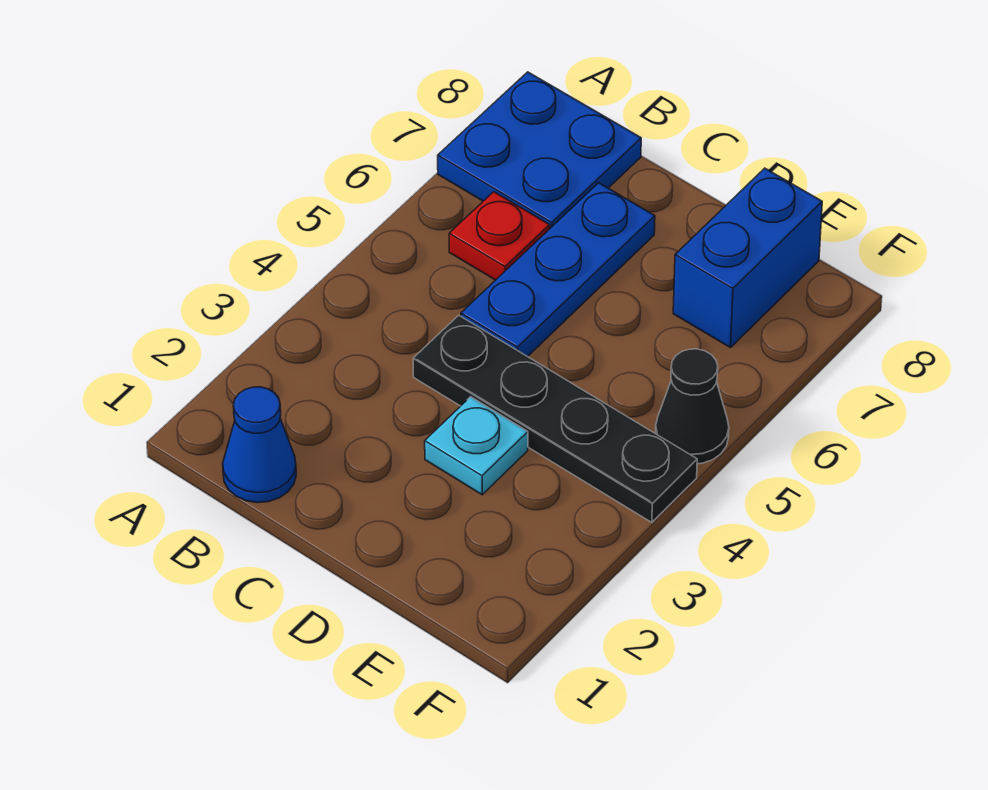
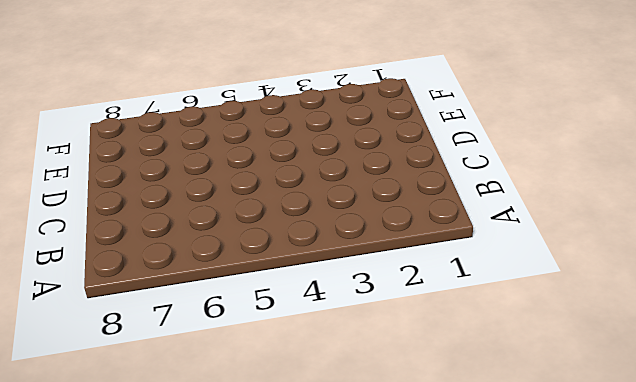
none -> blue plate A7:B8 level 1
none -> blue cone B1 level 1

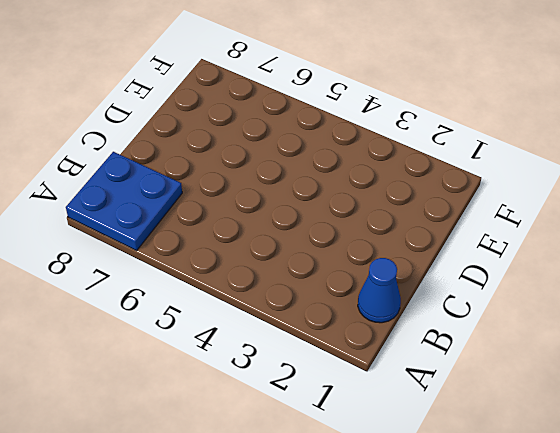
none -> red plate B6 level 1
none -> black plate C4:F4 level 1

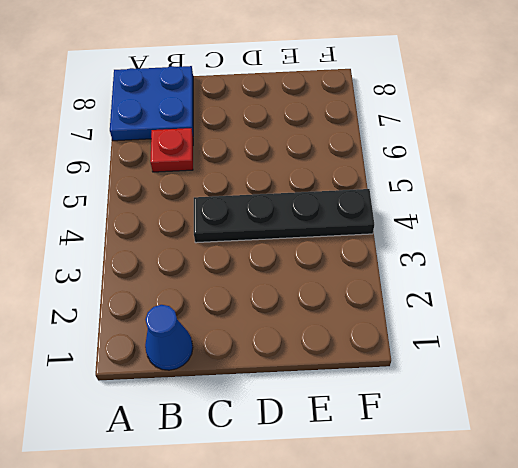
none -> blue plate C5:C7 level 1
none -> cyan plate D3 level 1

